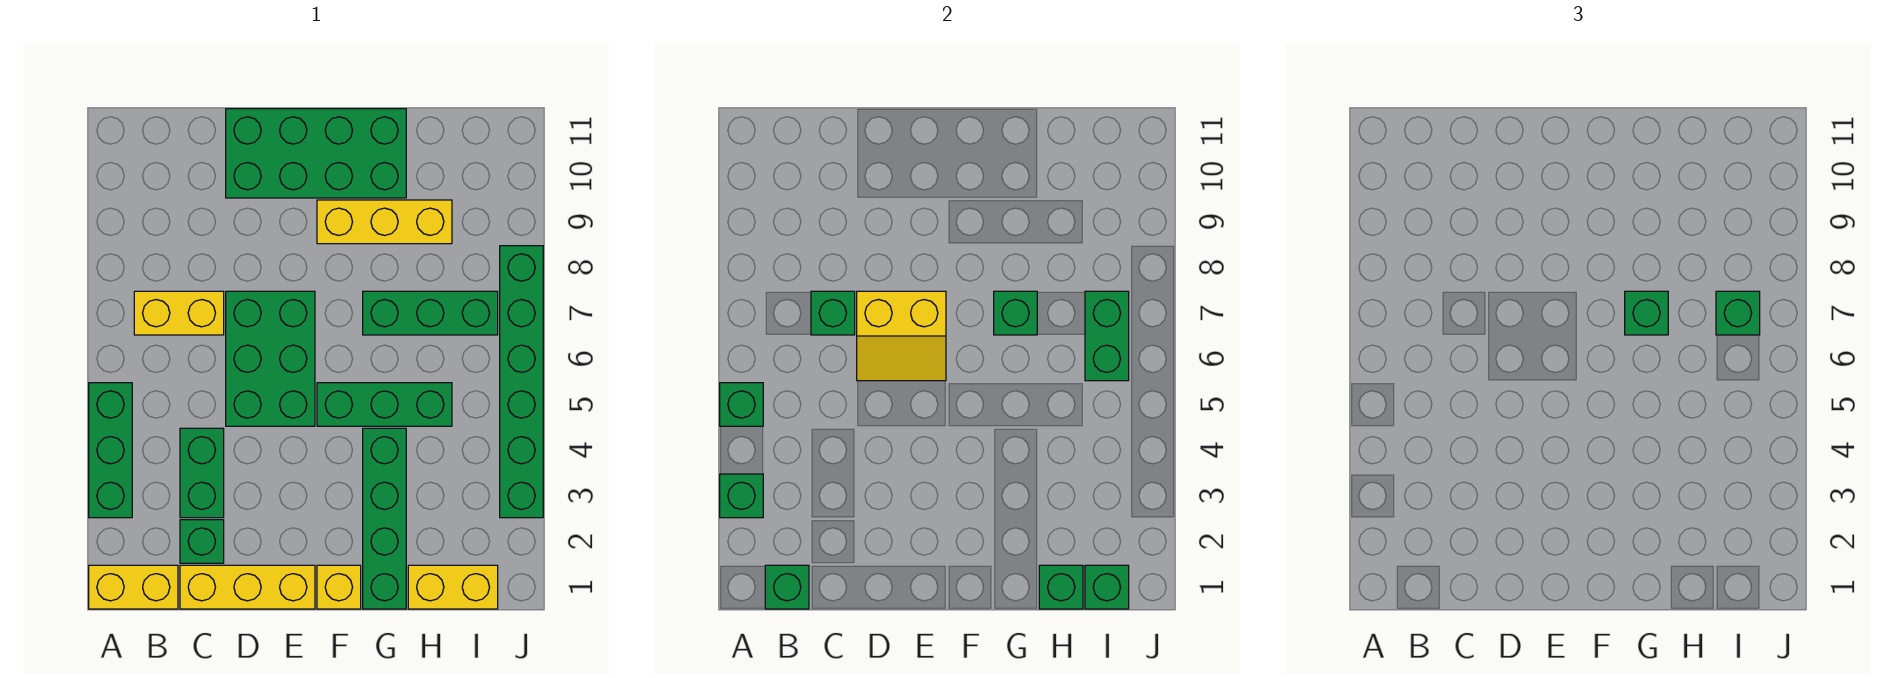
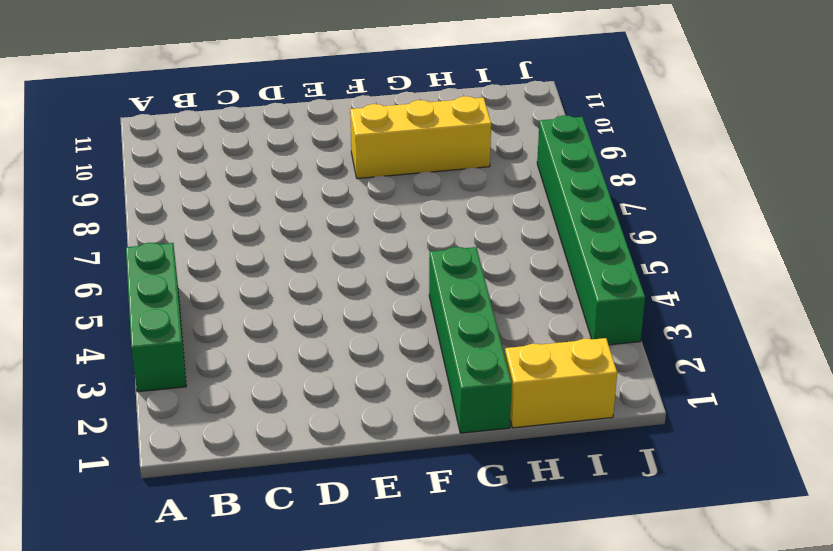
none -> yellow brick A1:B1 level 1
none -> yellow brick B7:C7 level 1
none -> yellow brick C1:E1 level 1

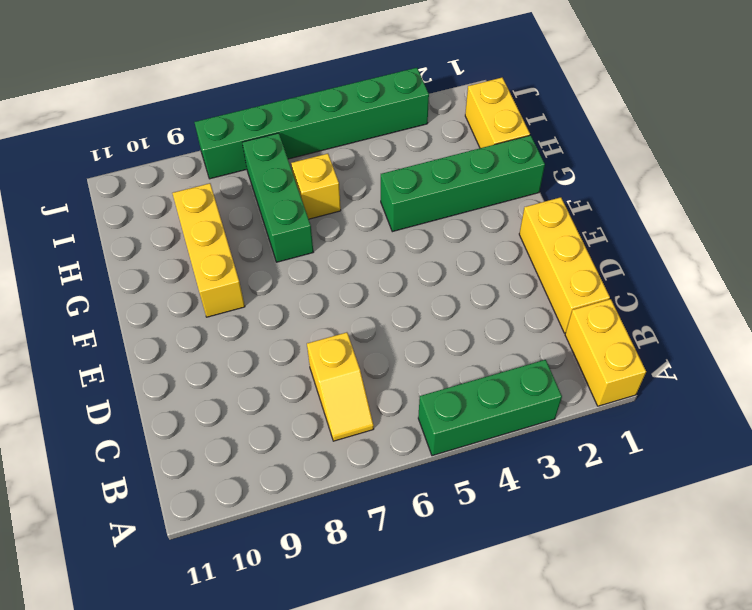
yellow slope B7:C7 level 1 top C -> yellow brick B7:C7 level 1
yellow brick H6 level 1 -> yellow brick F1 level 1
none -> green brick C2 level 1
none -> green brick C3:C4 level 1
none -> green brick D5:E7 level 1

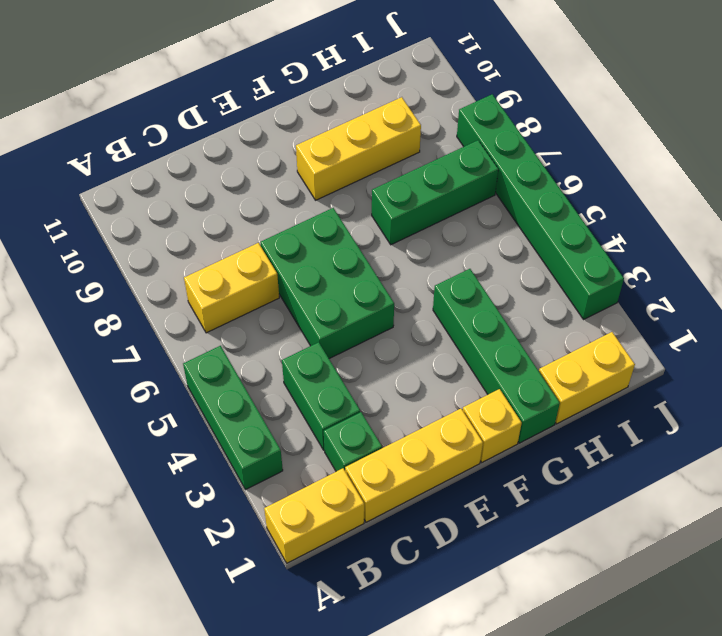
none -> green brick D10:G11 level 1
none -> green brick F5:H5 level 1
none -> green brick A3 level 2

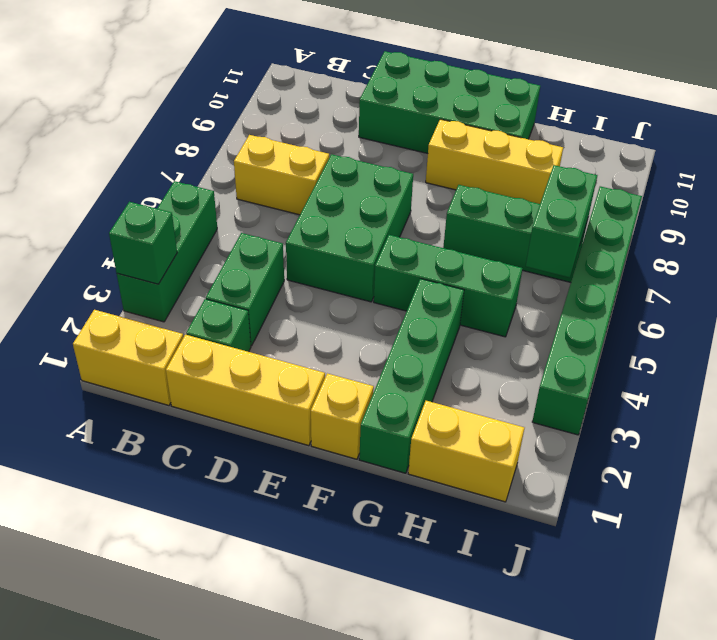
none -> green brick A5 level 2
none -> green brick B1 level 2
none -> green brick C7 level 2

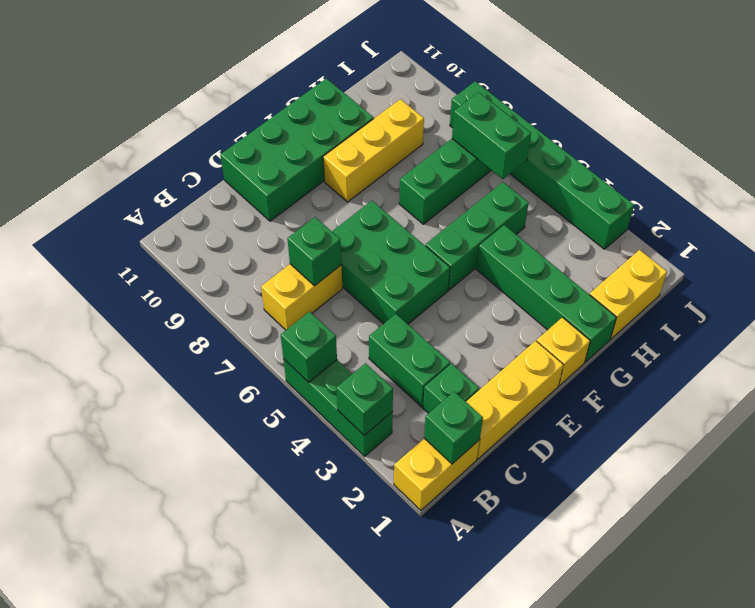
none -> yellow slope D6:E7 level 2 top 7
none -> green brick G7 level 2
none -> green brick H1 level 2

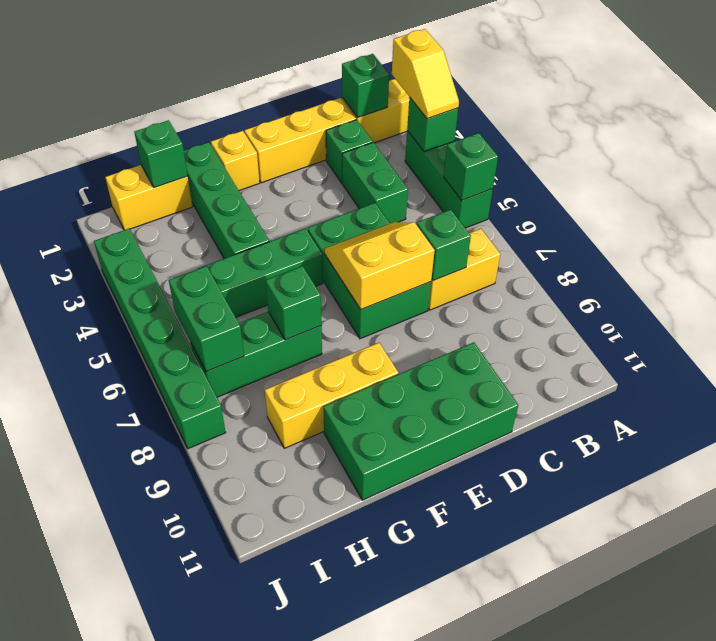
yellow slope A2:A3 level 3 top 2 -> none
none -> green brick I1 level 2
none -> green brick G7 level 3
none -> green brick I7 level 3

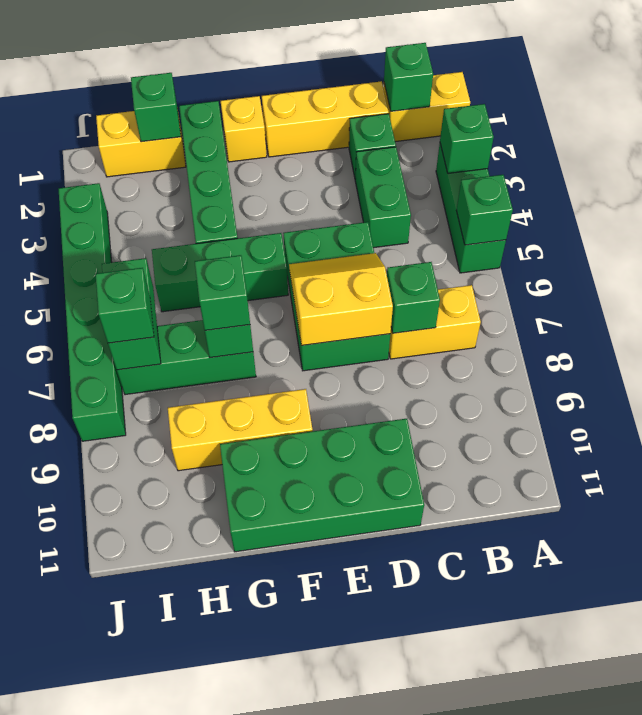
none -> green brick I1 level 2

